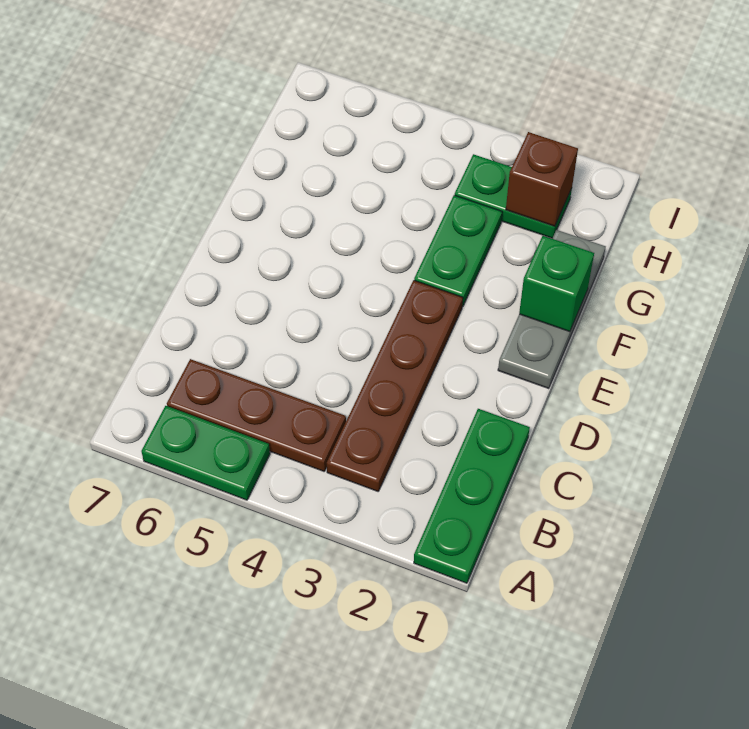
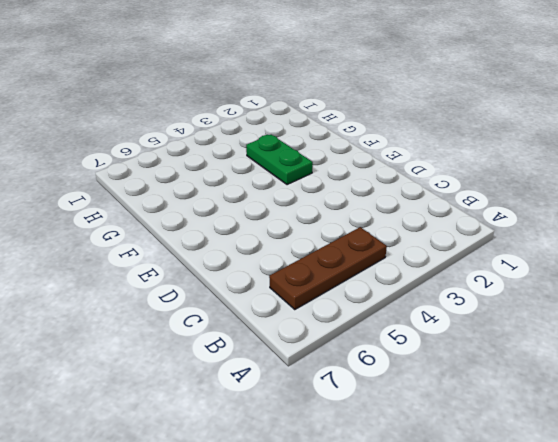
none -> green plate A1:C1 level 1
none -> green plate A5:A6 level 1

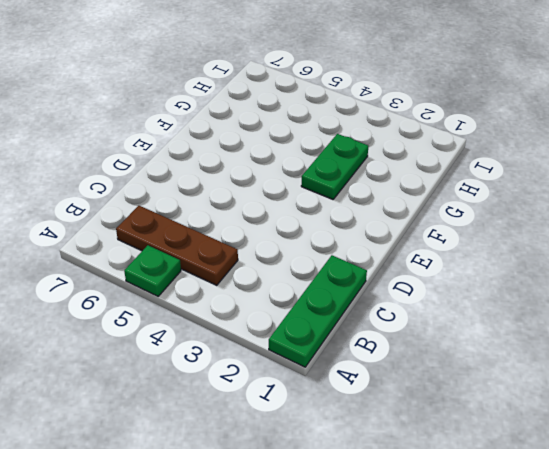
green plate A5 level 1 -> green plate A5:A6 level 1
none -> brown plate B3:E3 level 1
none -> grey plate E1:G1 level 1

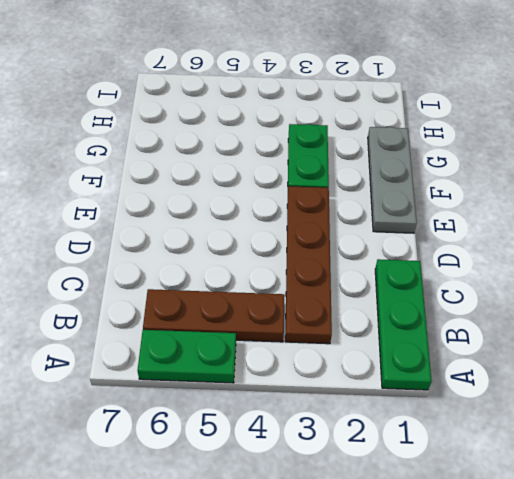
none -> green plate H2:H3 level 1
none -> green brick F1 level 2

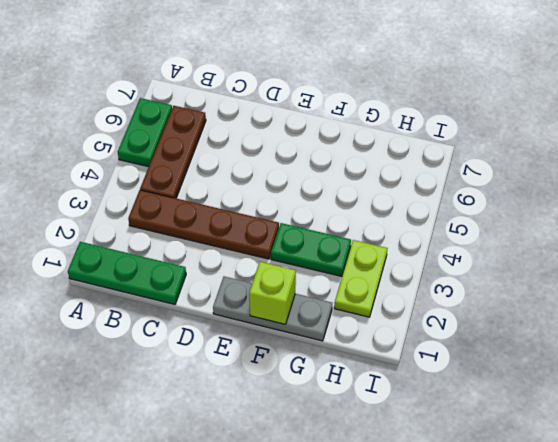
lime brick F1 level 2 -> green brick F1 level 2
lime plate H2:H3 level 1 -> green plate H2:H3 level 1
none -> brown brick H2 level 2

